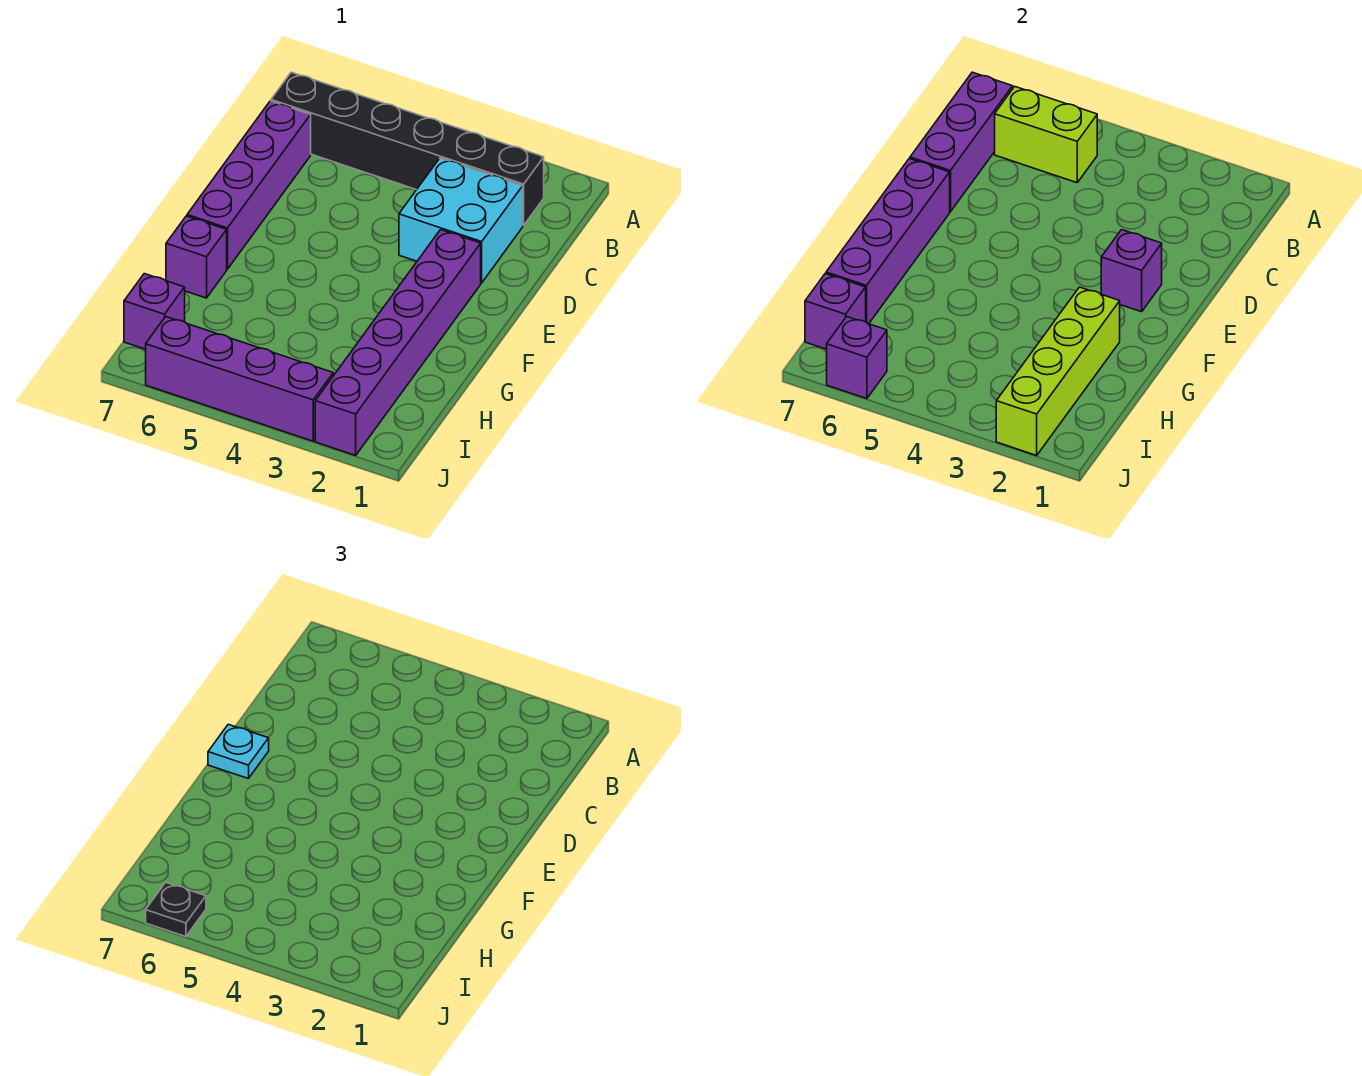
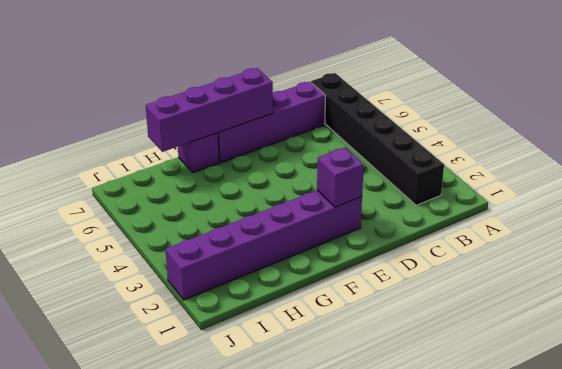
none -> cyan brick C2:D3 level 1
none -> purple brick I7 level 1
none -> purple brick J3:J6 level 1

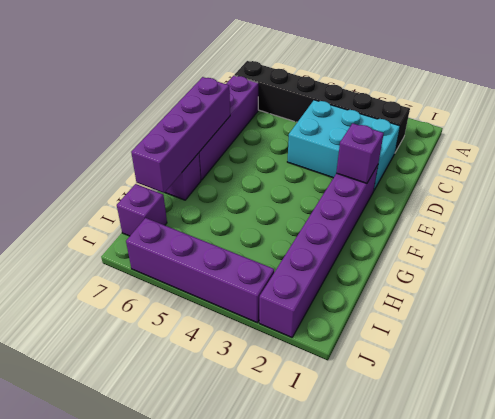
cyan brick C2:D4 level 1 -> cyan brick C2:D3 level 1
none -> lime brick B5:B6 level 2
none -> purple brick B7:D7 level 2
none -> lime brick G2:J2 level 2

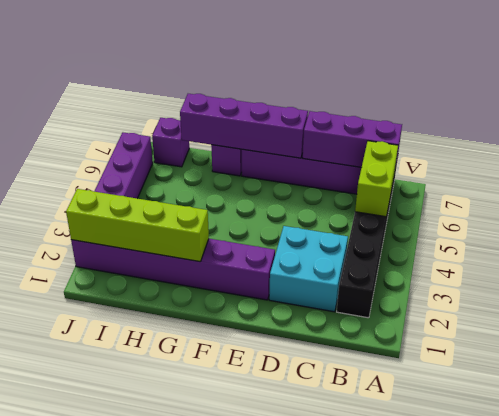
none -> purple brick E2 level 2
none -> purple brick I7 level 2
none -> purple brick J6 level 2

